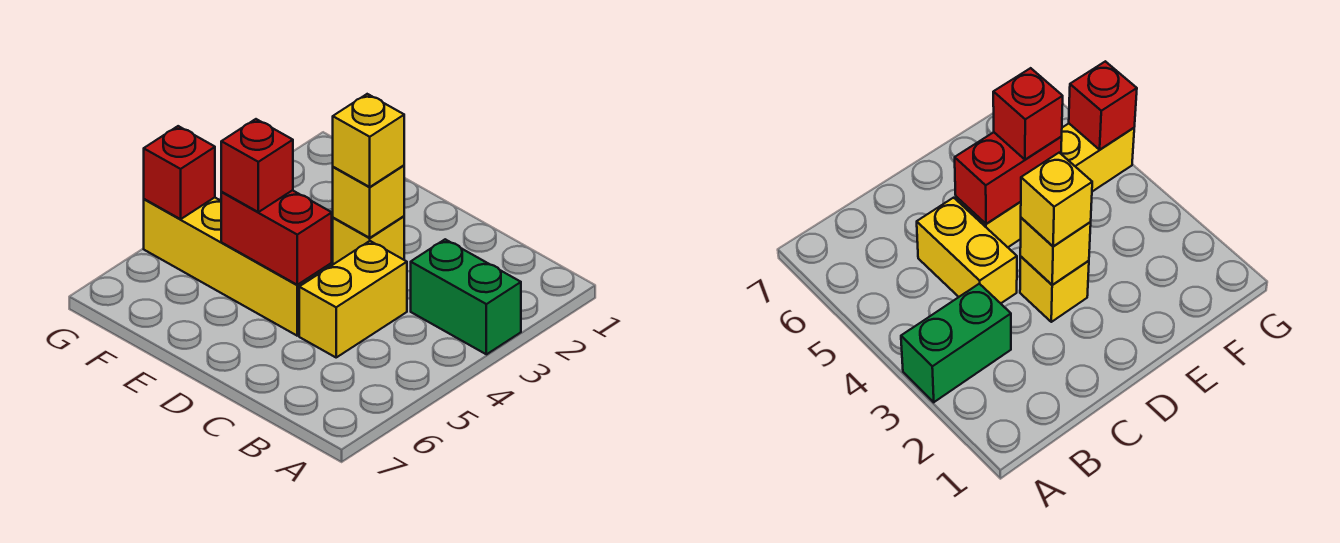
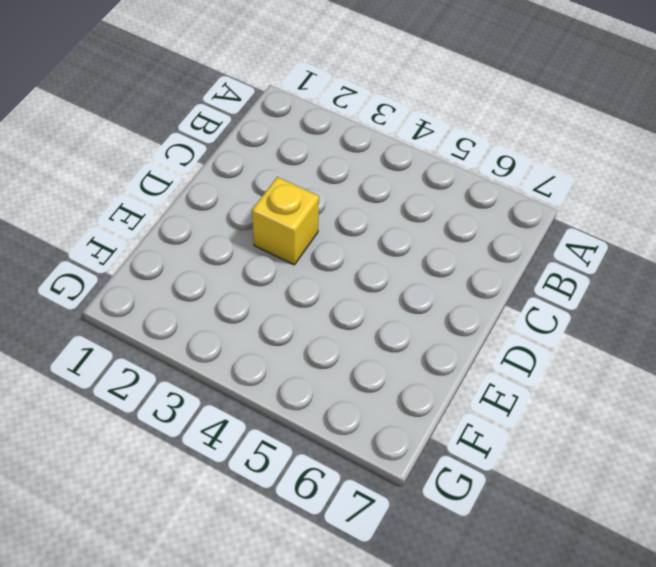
none -> green brick A3:B3 level 1
none -> yellow brick C4:C5 level 1

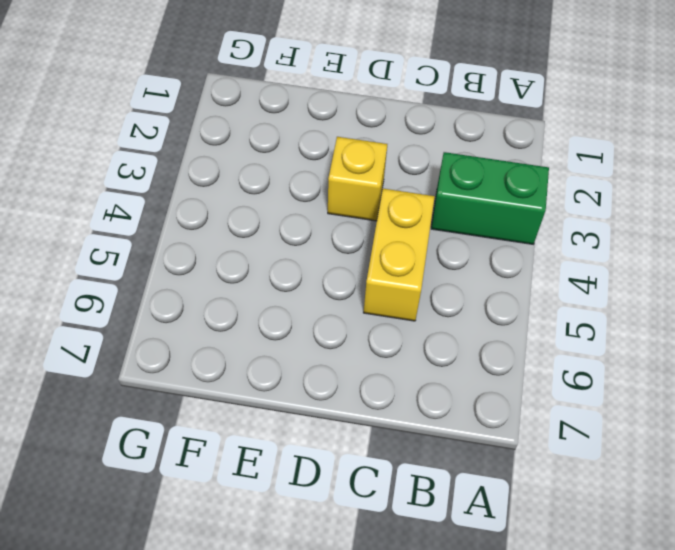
none -> yellow brick D5:G5 level 1
none -> yellow brick D3 level 2

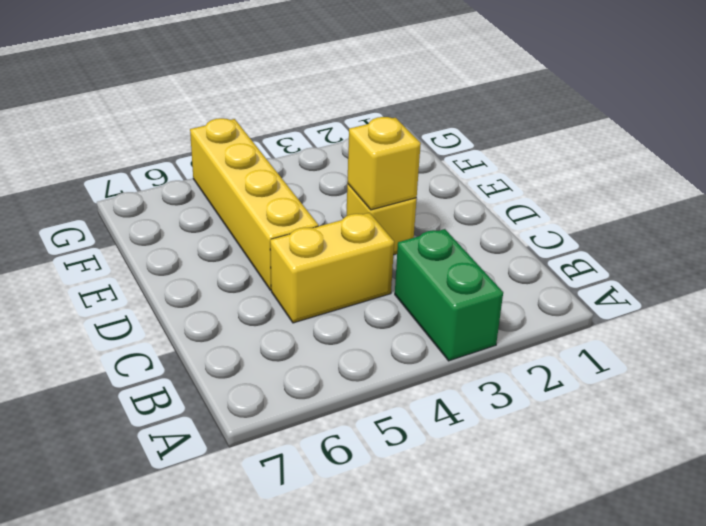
none -> red brick D5:E5 level 2
none -> red brick G5 level 2

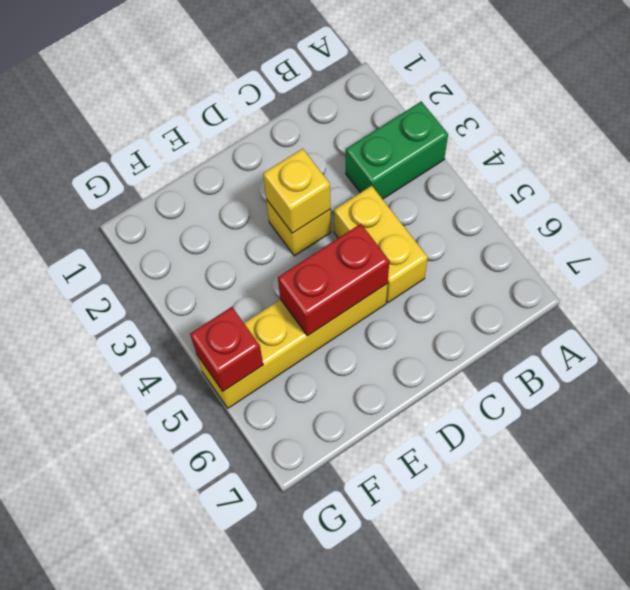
none -> yellow brick D3 level 3
none -> red brick E5 level 3

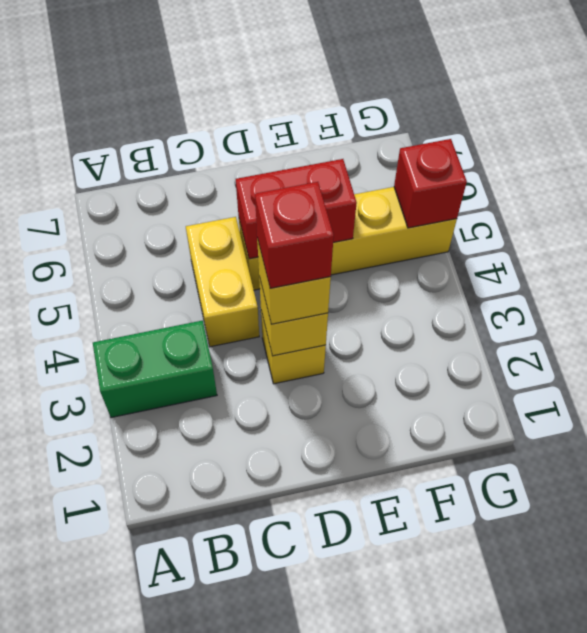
red brick D3 level 4 -> red brick E5 level 3

